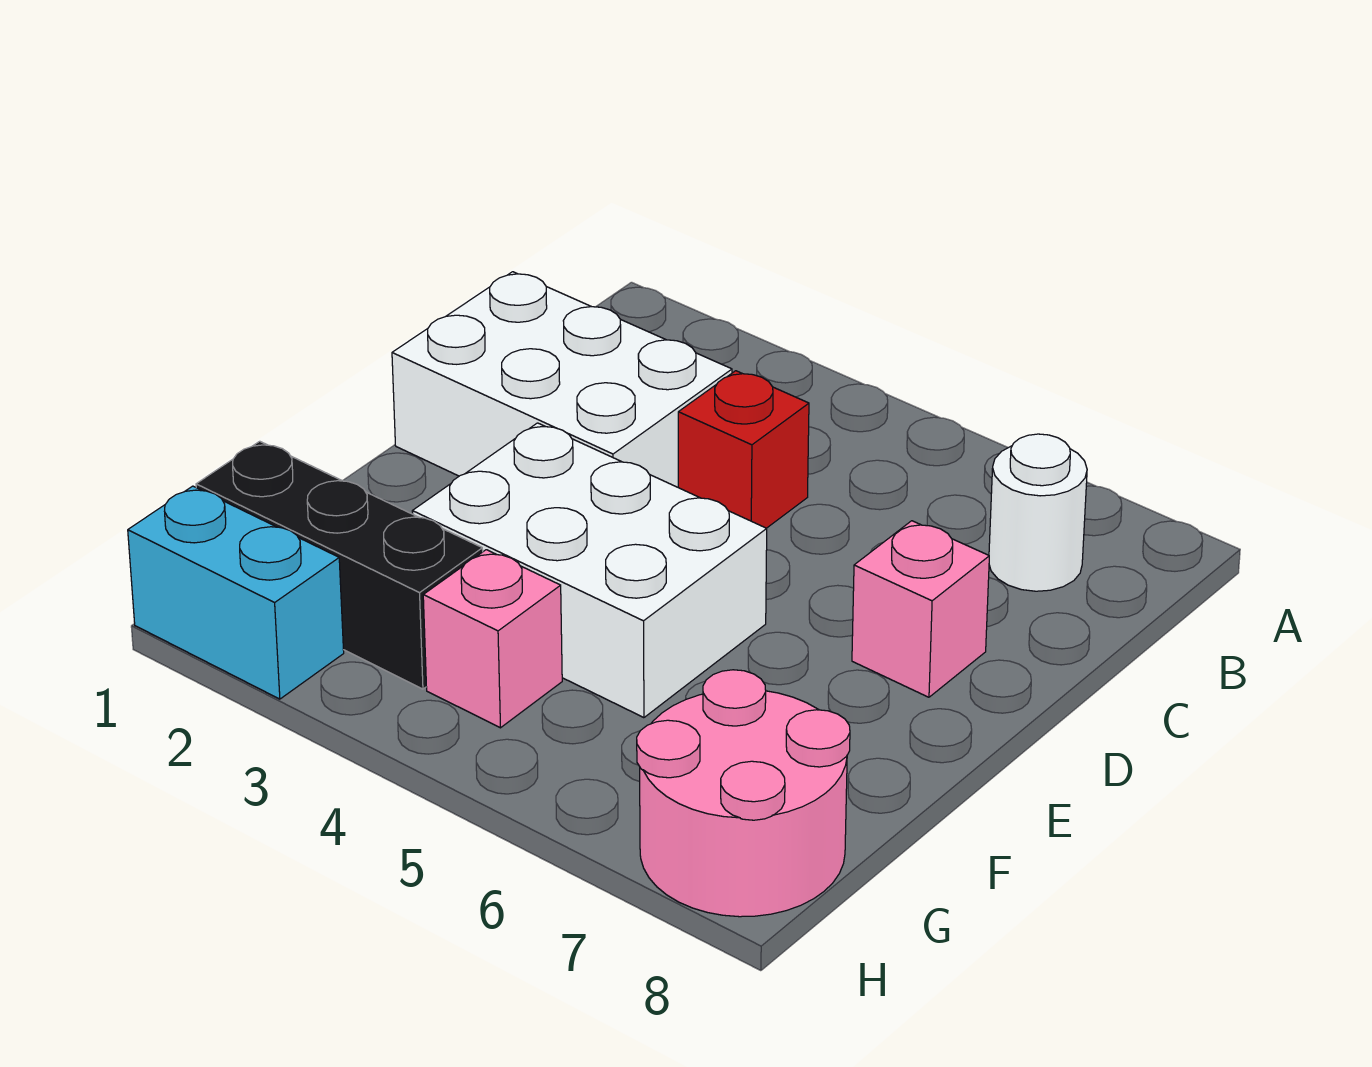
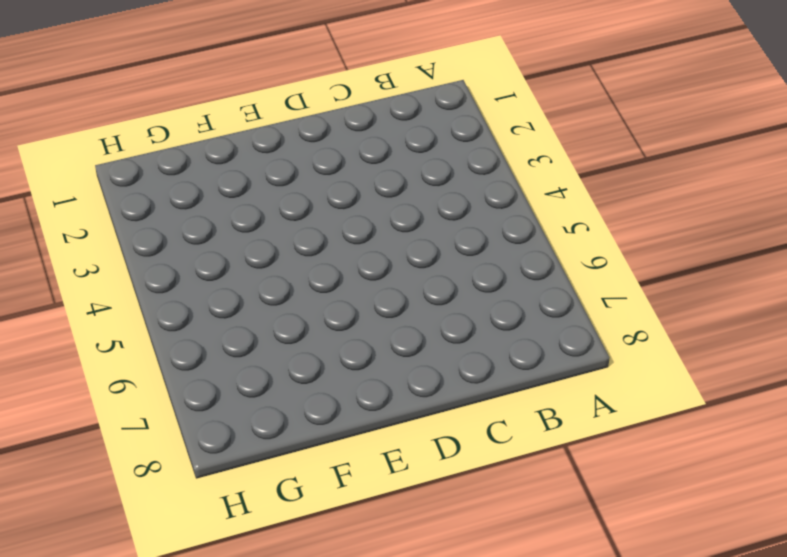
none -> white round brick B7 level 1
none -> white brick C1:D3 level 1

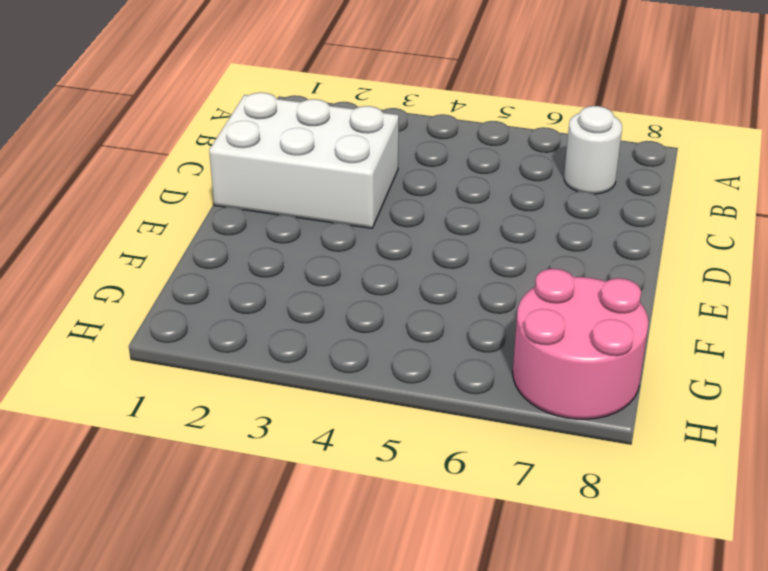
none -> red brick C4 level 1
none -> pink brick D7 level 1

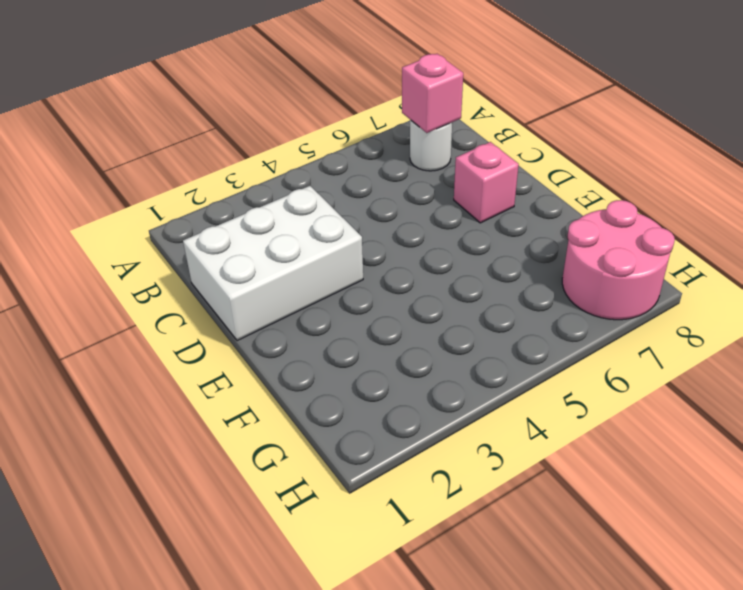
pink brick B7 level 2 -> pink brick G4 level 1
none -> red brick C4 level 1
none -> white brick E3:F5 level 1

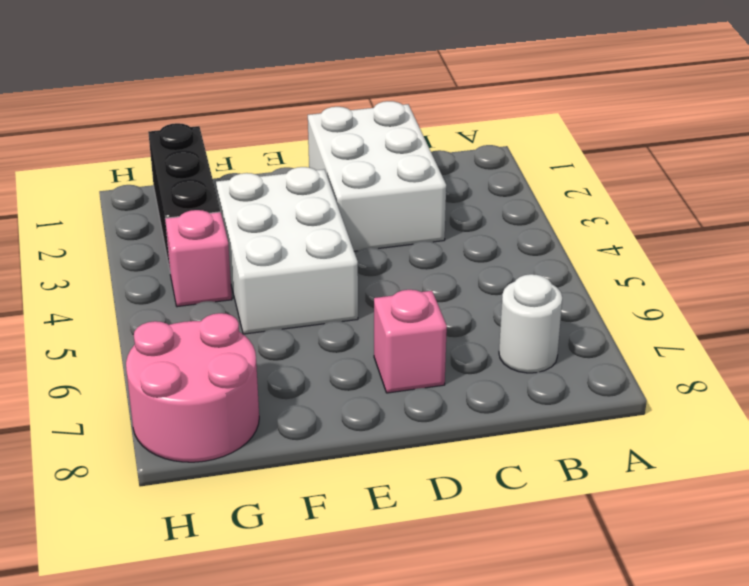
none -> red brick C4 level 1
none -> cyan brick H1:H2 level 1

